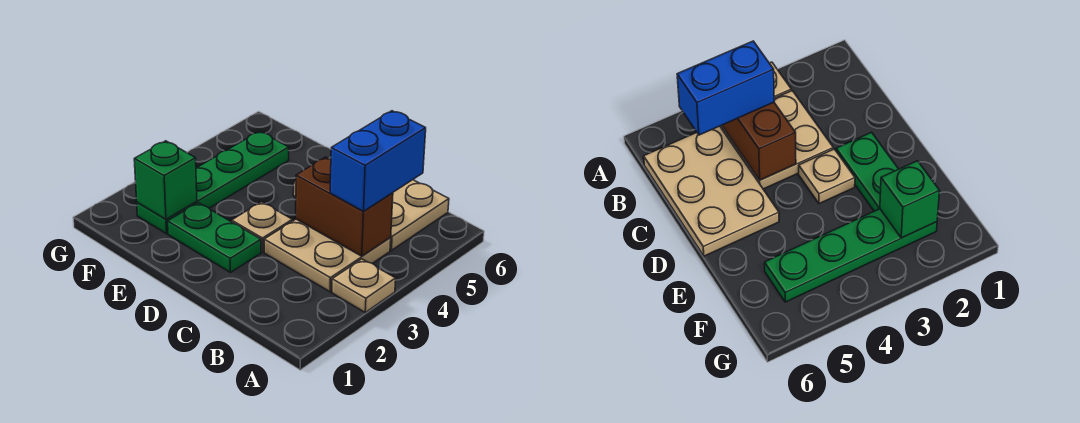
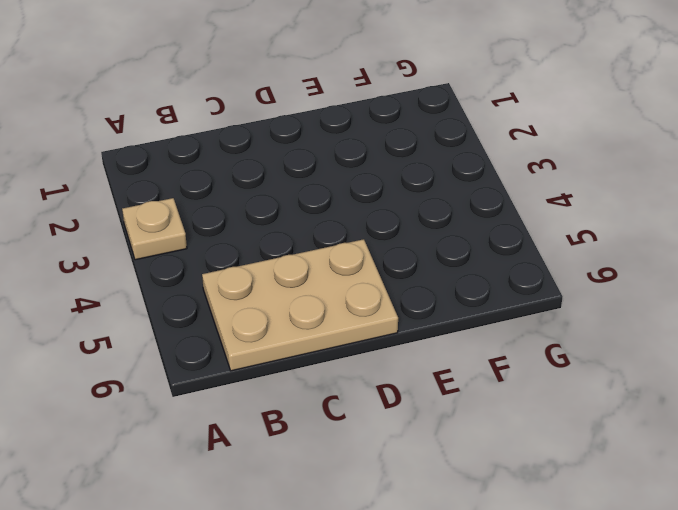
none -> tan plate B3:C4 level 1
none -> green plate D2:E2 level 1

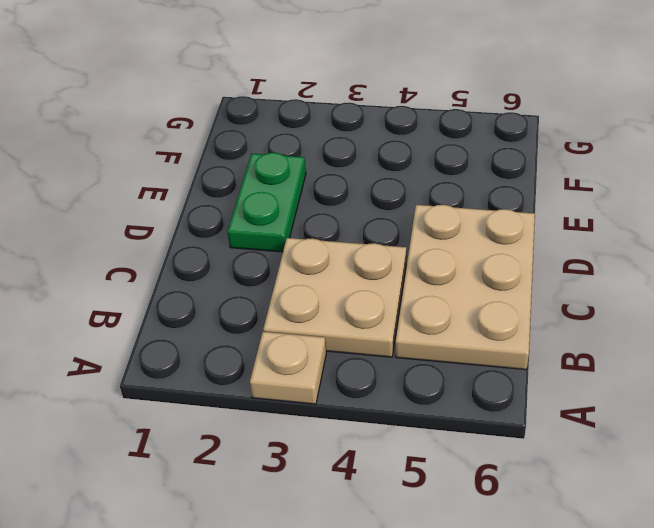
none -> tan plate D3 level 1
none -> green plate F2:F5 level 1

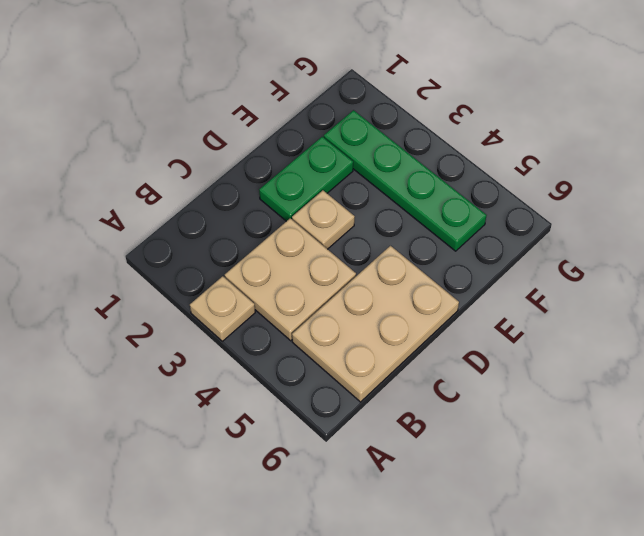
none -> brown brick B4:C4 level 2
none -> green brick F2 level 2

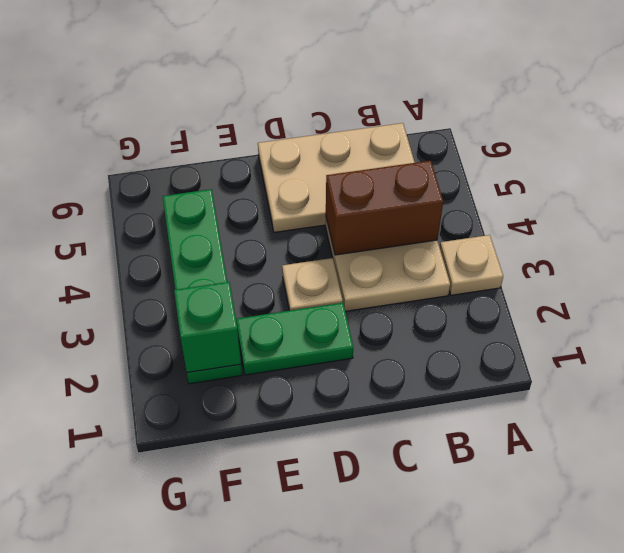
none -> blue brick B4:B5 level 3

